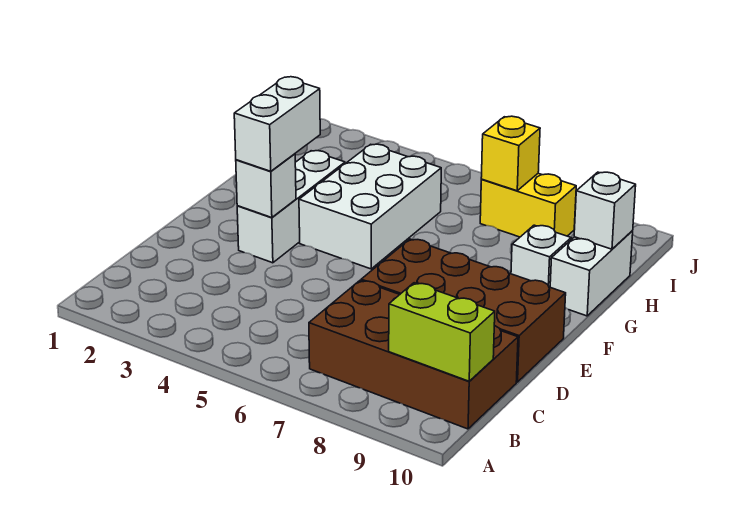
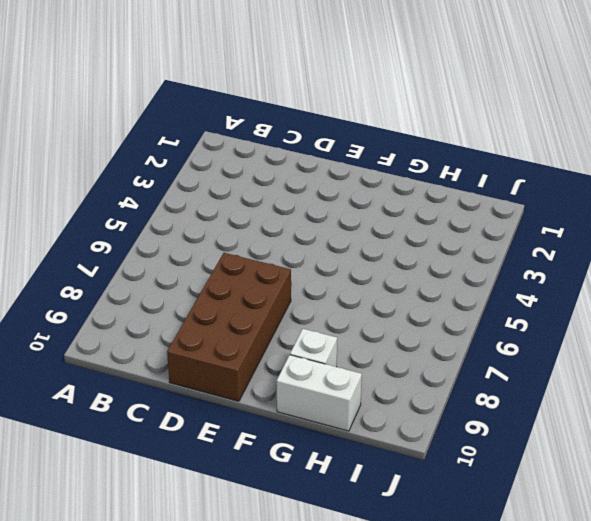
none -> brown brick B7:C10 level 1
none -> white brick E3:G3 level 1
none -> white brick F4:H5 level 1

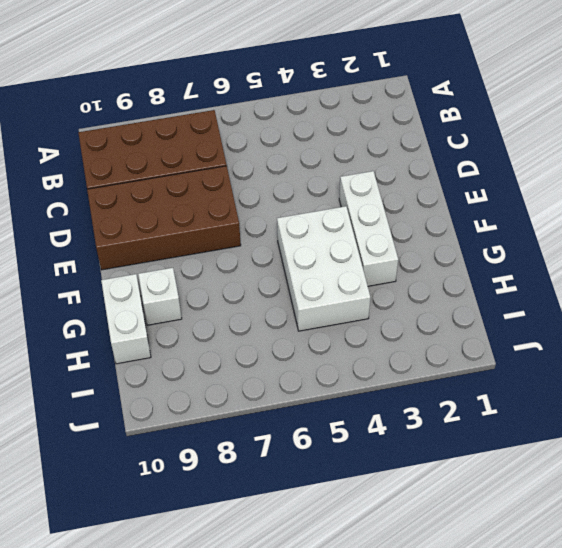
none -> yellow brick I7:I8 level 1
none -> lime brick B9:B10 level 2
none -> white brick E3 level 2

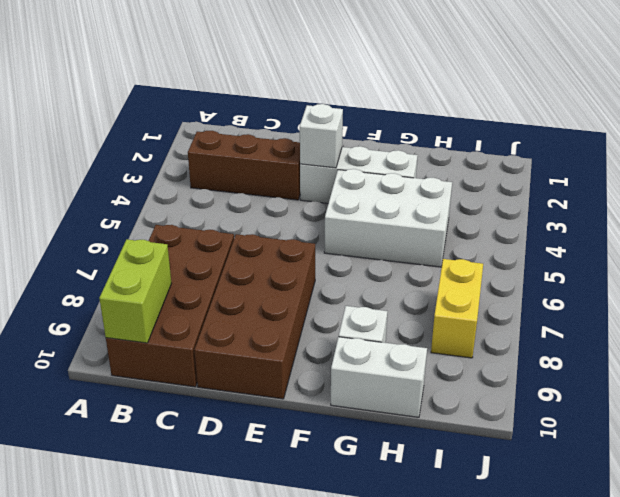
brown brick B3:D3 level 1 -> none
none -> white brick H10 level 2
none -> yellow brick I7 level 2
none -> white brick E3:F3 level 3

